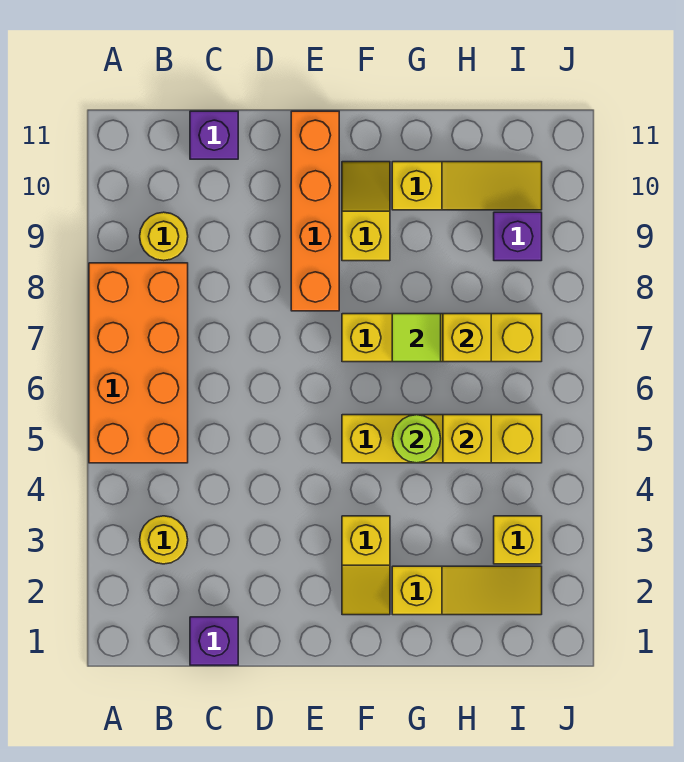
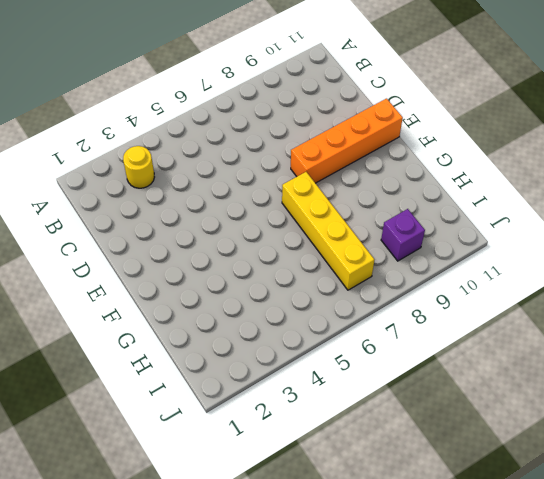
none -> orange brick A5:B8 level 1
none -> yellow round brick B9 level 1
none -> purple brick C1 level 1

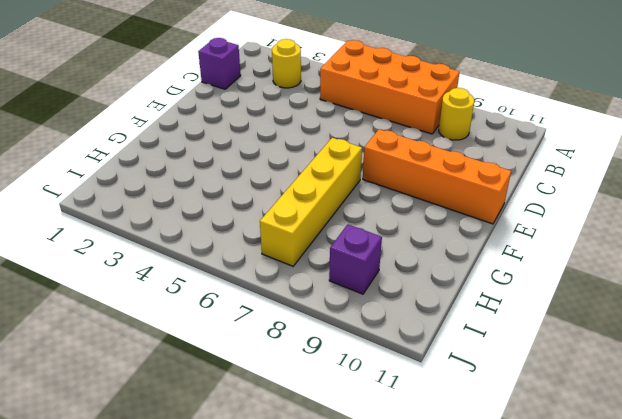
none -> purple brick C11 level 1
none -> yellow slope F2:F3 level 1 top 3
none -> yellow brick F5:I5 level 1

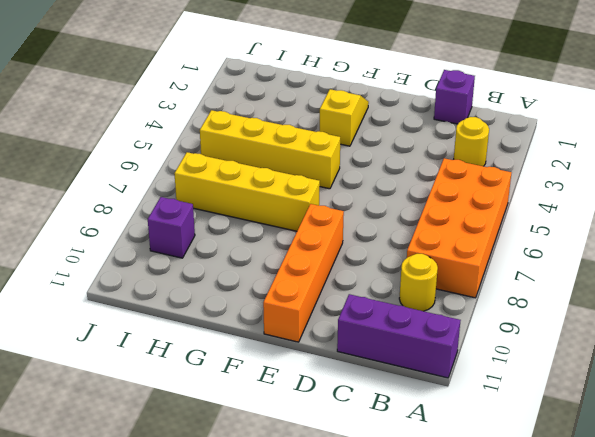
purple brick A11:C11 level 1 -> purple brick C11 level 1
none -> yellow slope F9:F10 level 1 top 9
none -> yellow slope G2:I2 level 1 top G
none -> yellow slope G10:I10 level 1 top G

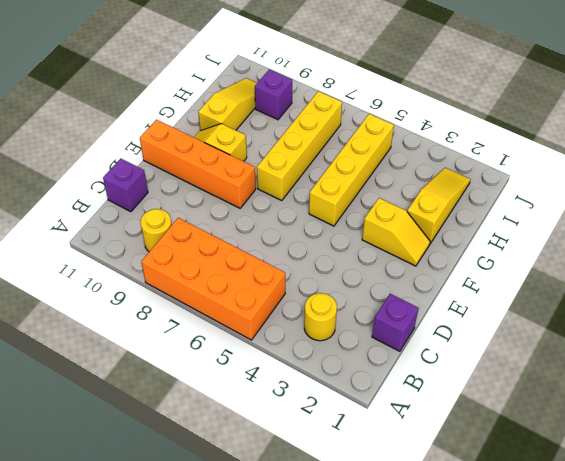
none -> yellow brick I3 level 1
none -> lime round brick G5 level 2
none -> lime tile G7 level 2

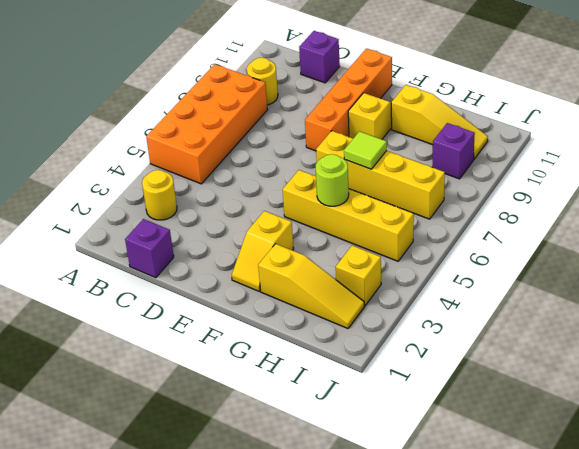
none -> yellow brick H5 level 2
none -> yellow brick H7 level 2

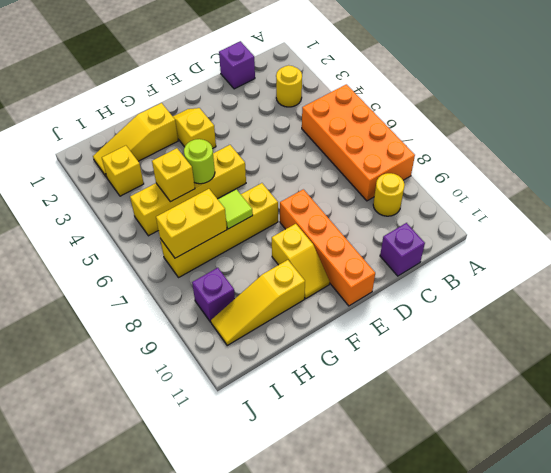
yellow brick H7:I7 level 2 -> yellow brick H7 level 2

